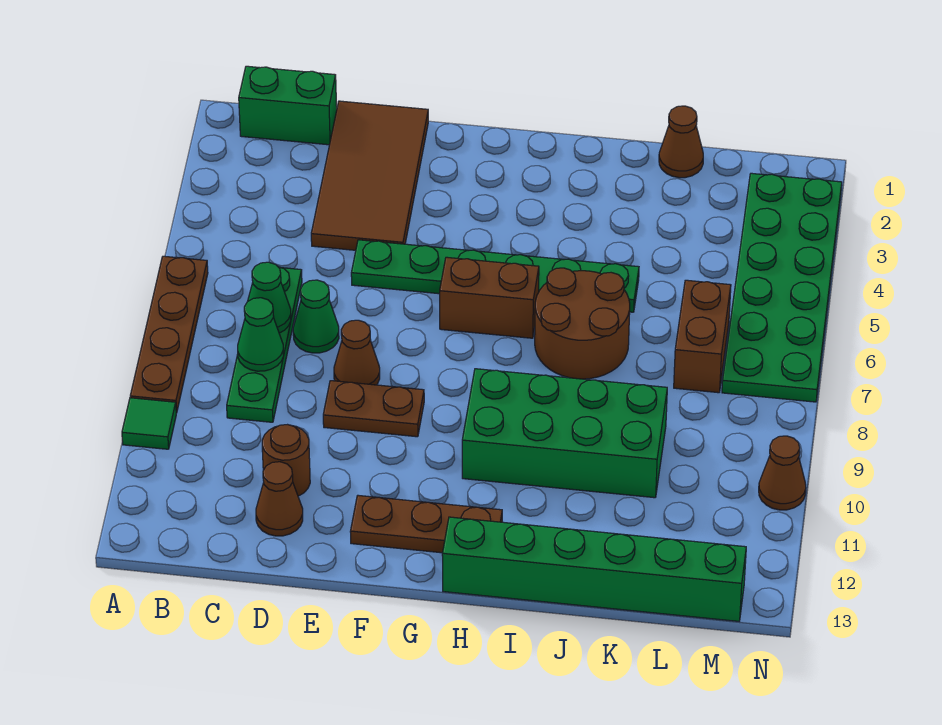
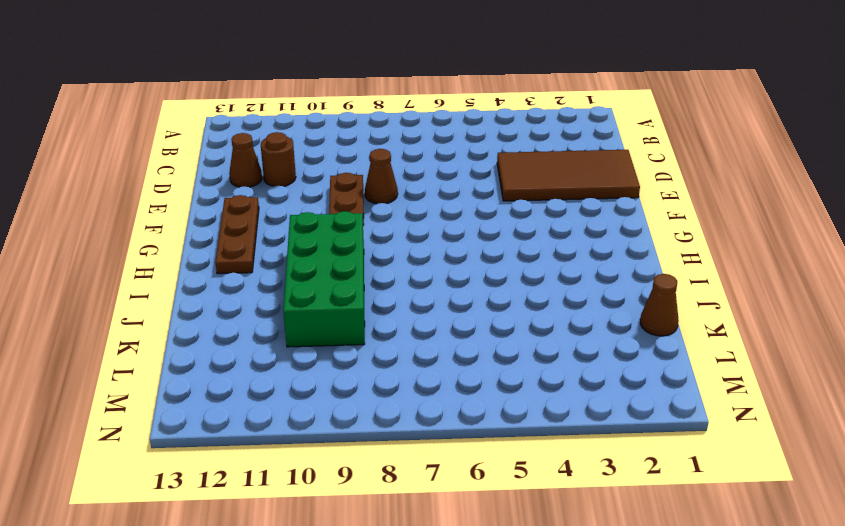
none -> brown plate A6:A9 level 1
none -> green tile A10 level 1
none -> green brick B1:C1 level 1

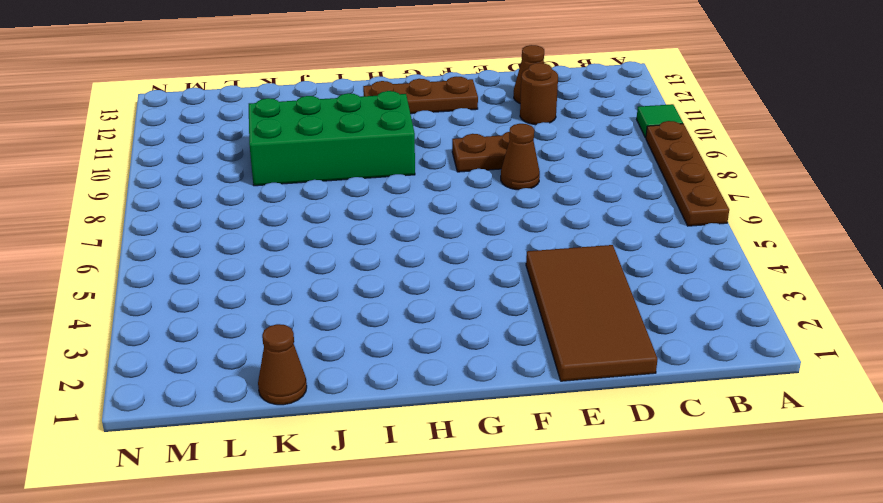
none -> green brick B1:C1 level 1
none -> green plate C6:C9 level 1
none -> green cone D7 level 1

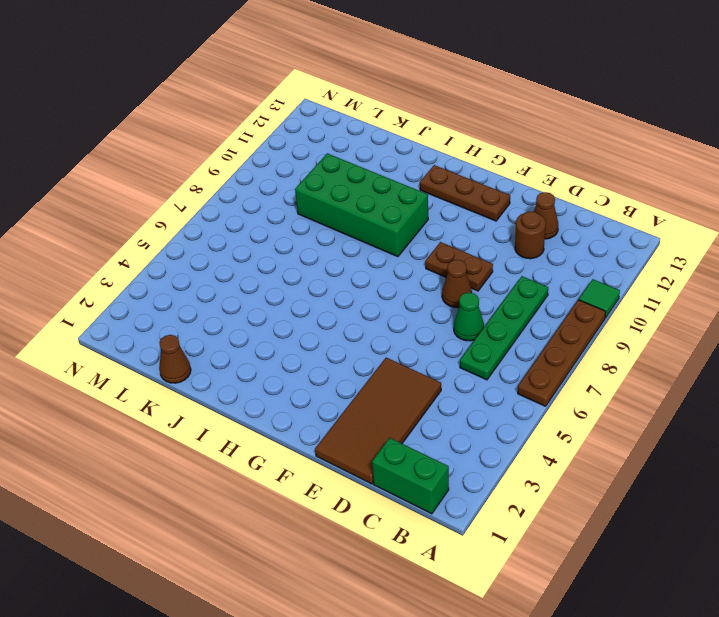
none -> green plate E5:J5 level 1
none -> brown brick G6:H6 level 1
none -> green brick H13:M13 level 1

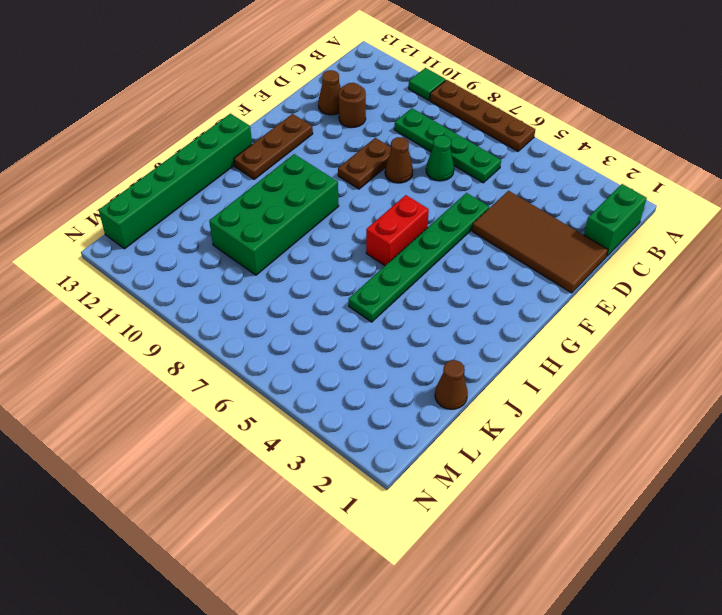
red brick G6:H6 level 1 -> brown brick G6:H6 level 1
none -> brown round brick I6:J7 level 1
none -> brown brick L6:L7 level 1
none -> green plate M2:N7 level 1

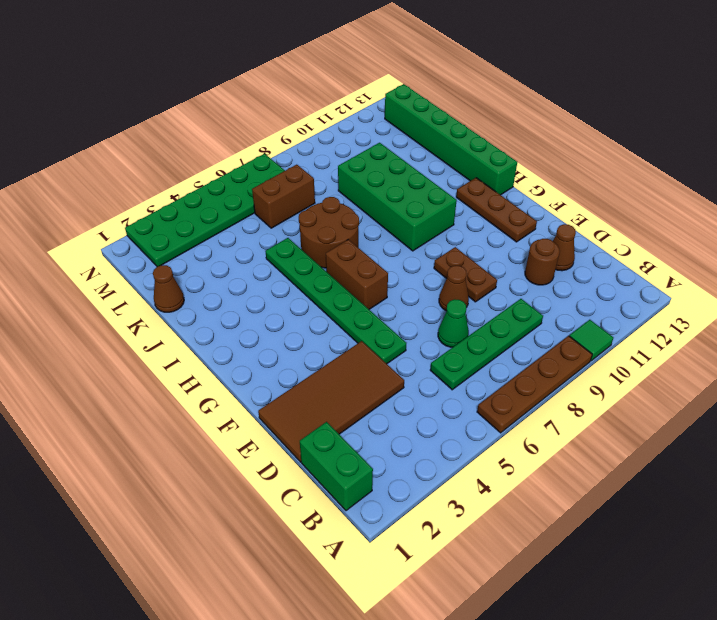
none -> brown cone N10 level 1
none -> green cone C7 level 2
none -> green cone C8 level 2

